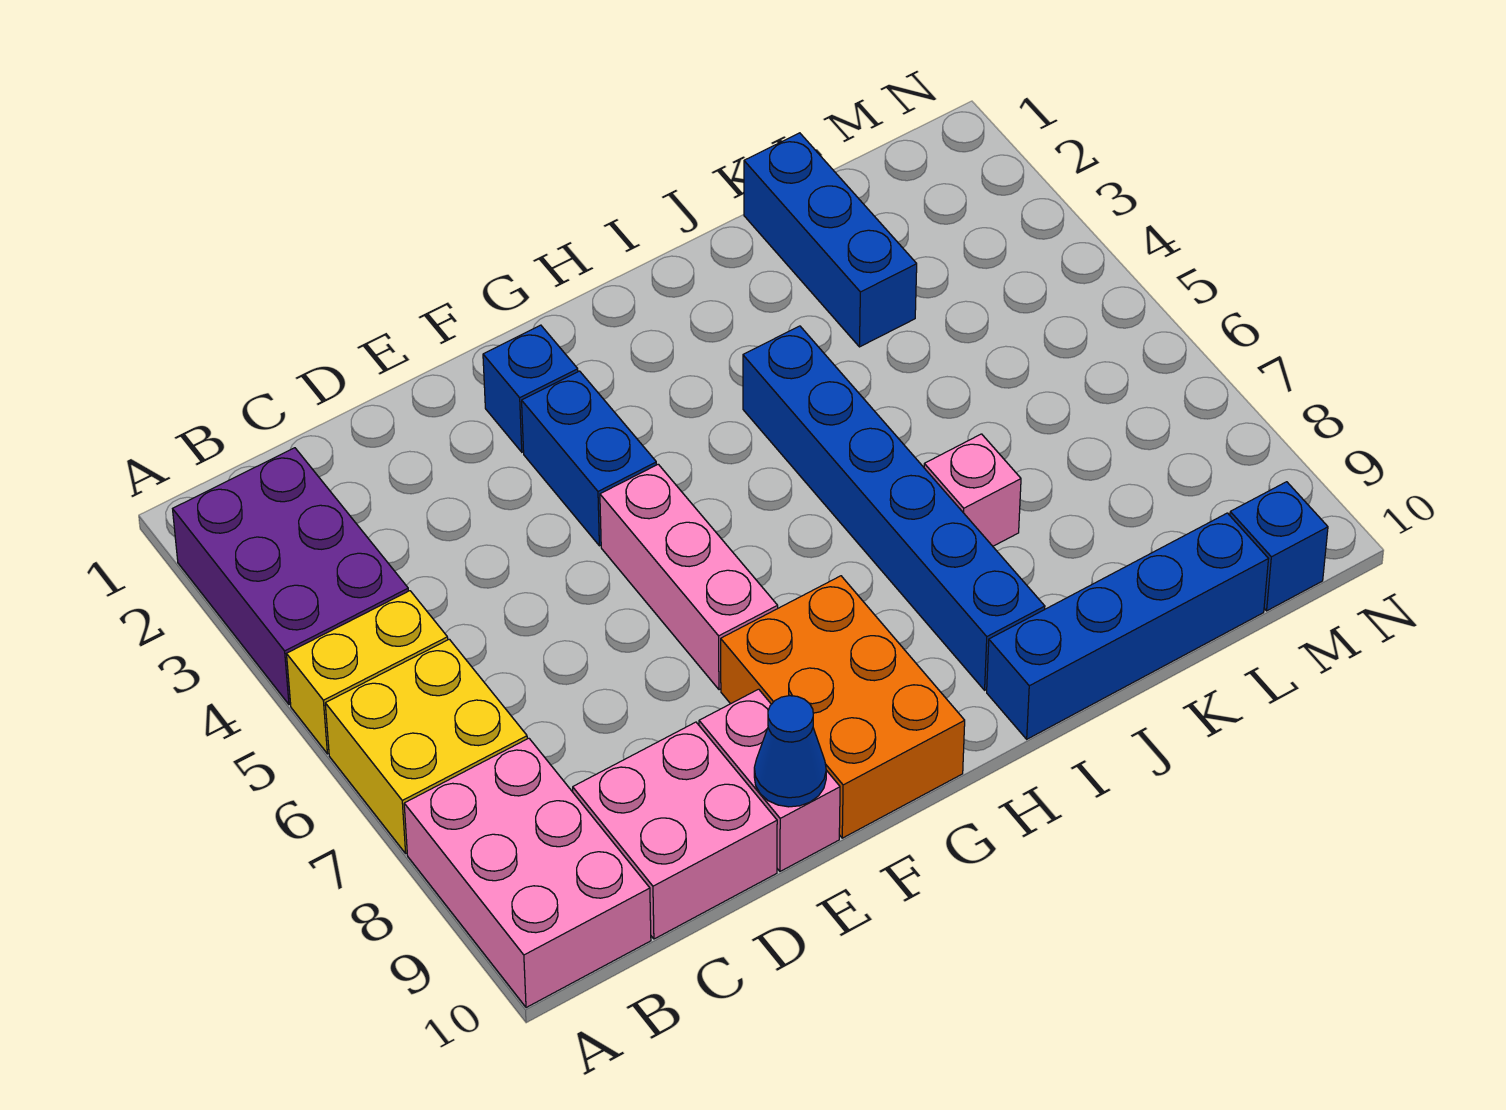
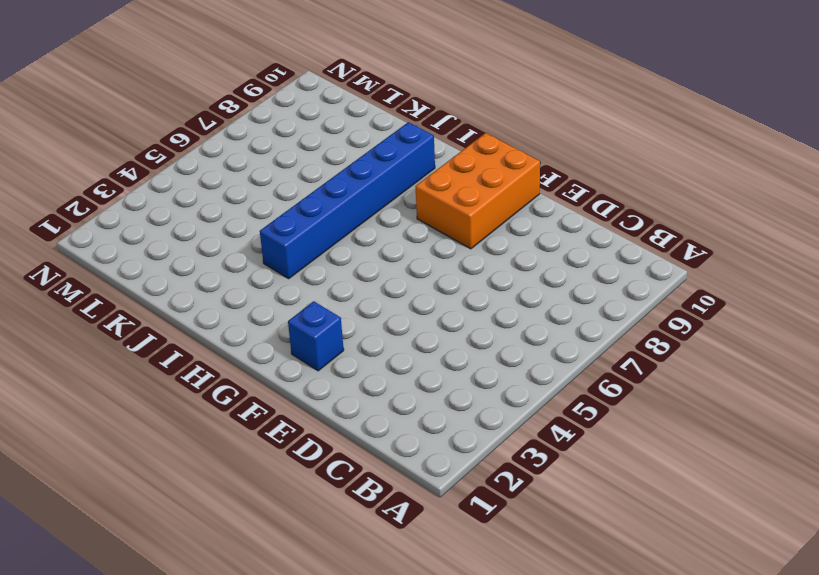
none -> purple brick A2:B4 level 1
none -> yellow brick A5:B5 level 1
none -> yellow brick A6:B7 level 1

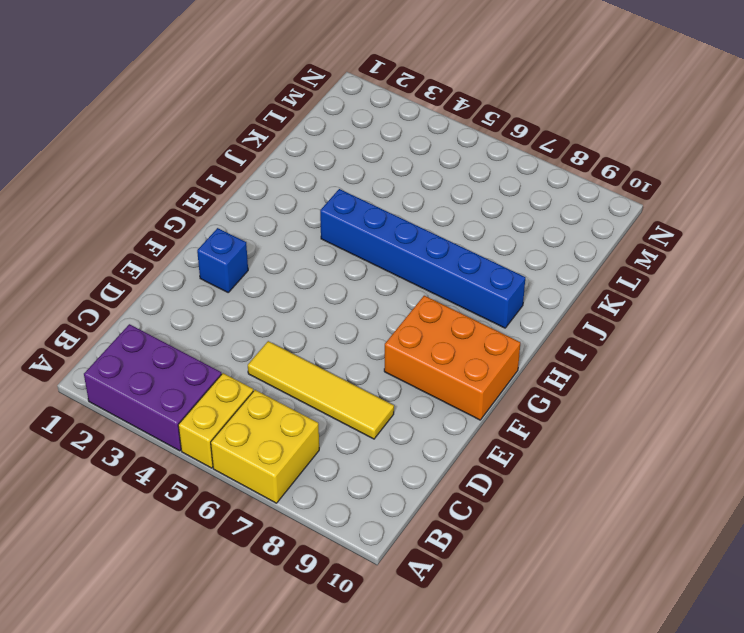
yellow tile D5:D8 level 1 -> none
none -> pink brick A8:B10 level 1
none -> pink brick C9:D10 level 1
none -> pink brick E9:E10 level 1

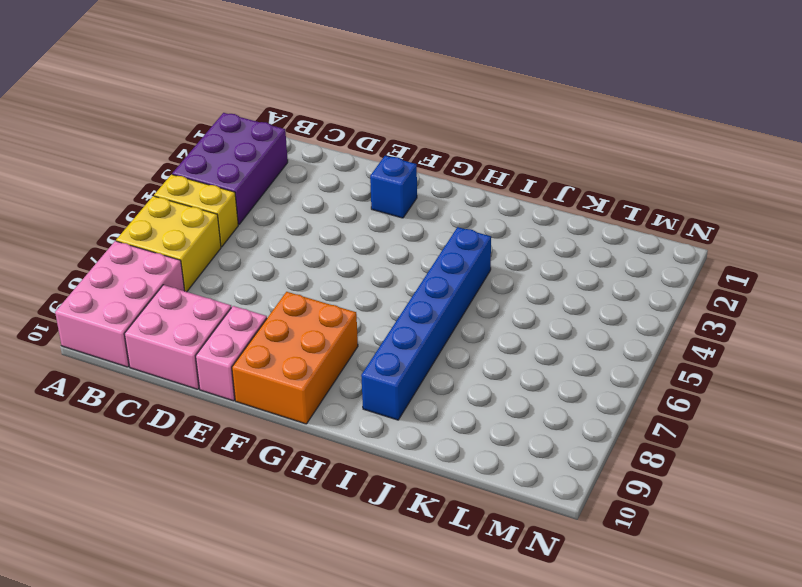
none -> blue brick F3:F4 level 1
none -> pink brick F5:F7 level 1
none -> blue brick I10:L10 level 1

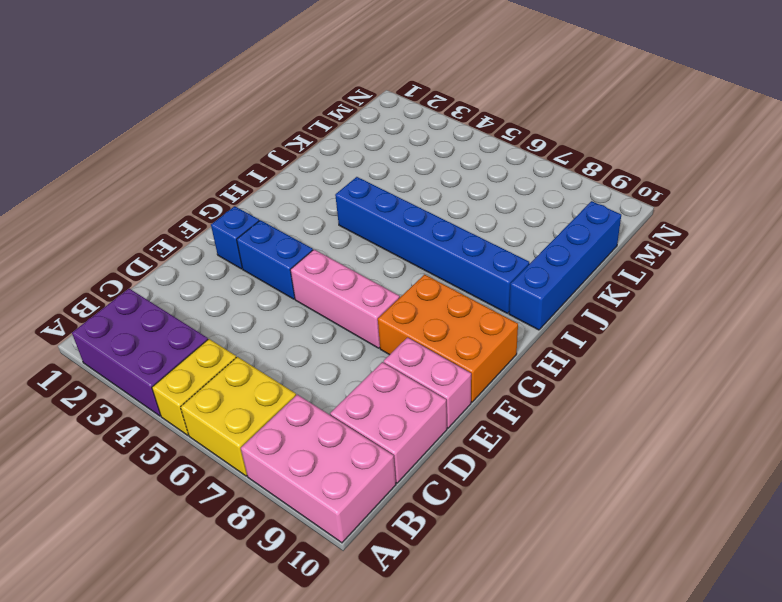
none -> pink brick J7 level 1
none -> blue brick K1:K3 level 1
none -> blue brick M10 level 1

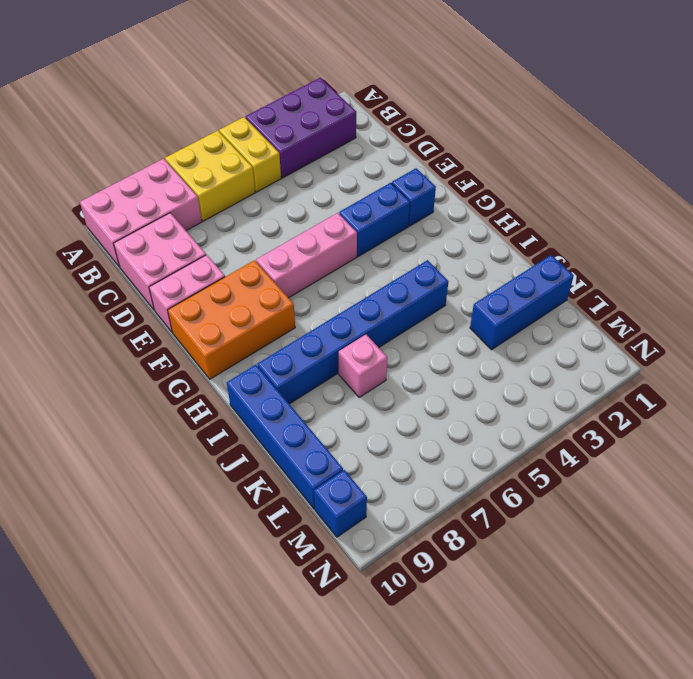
none -> blue cone E10 level 2

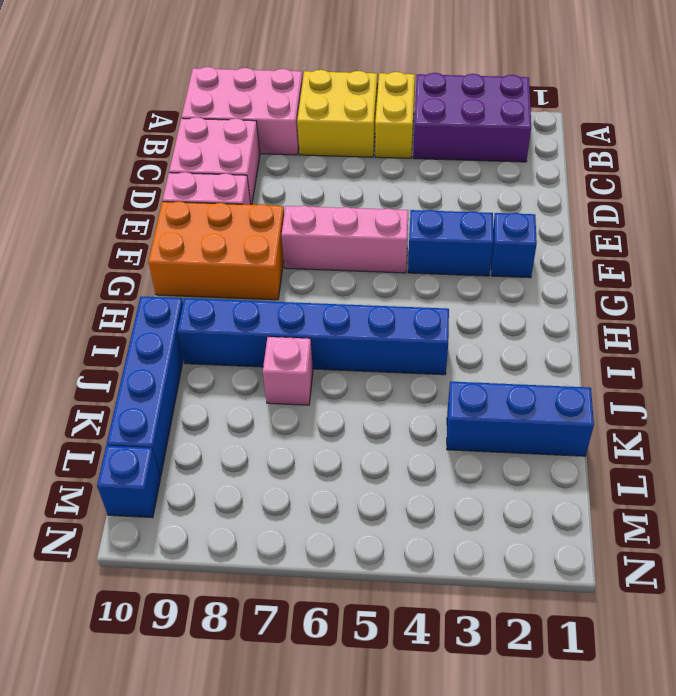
none -> blue cone E10 level 2

